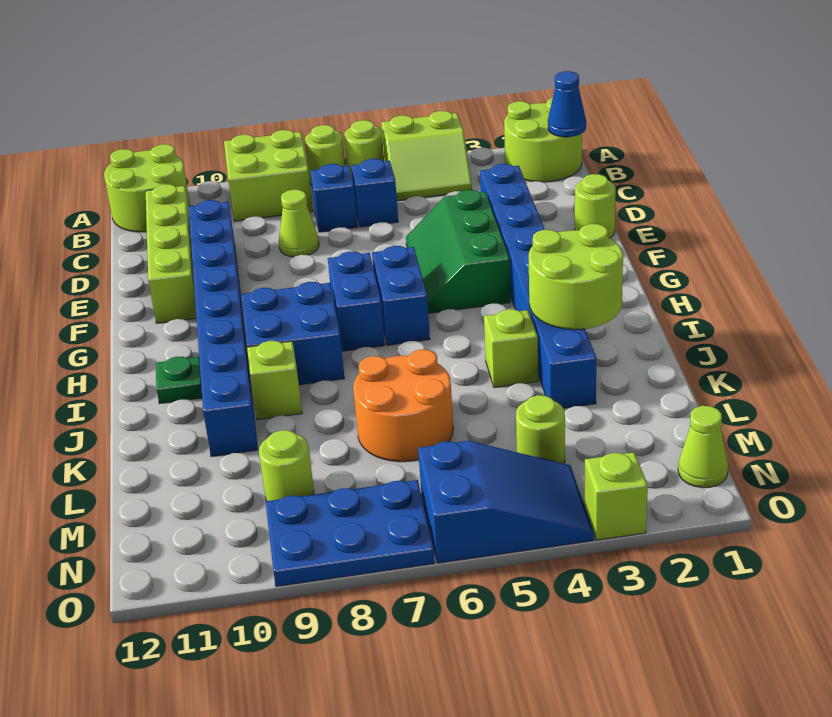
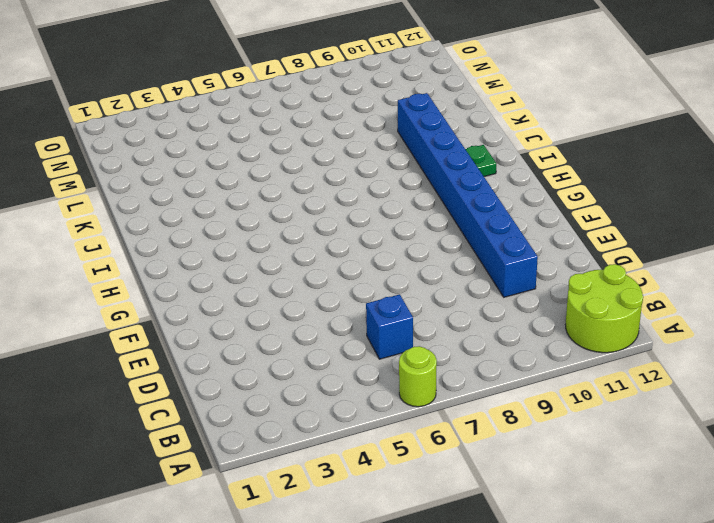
none -> lime round brick A1:B2 level 1
none -> lime slope A4:B5 level 1 top A
none -> lime round brick A7 level 1

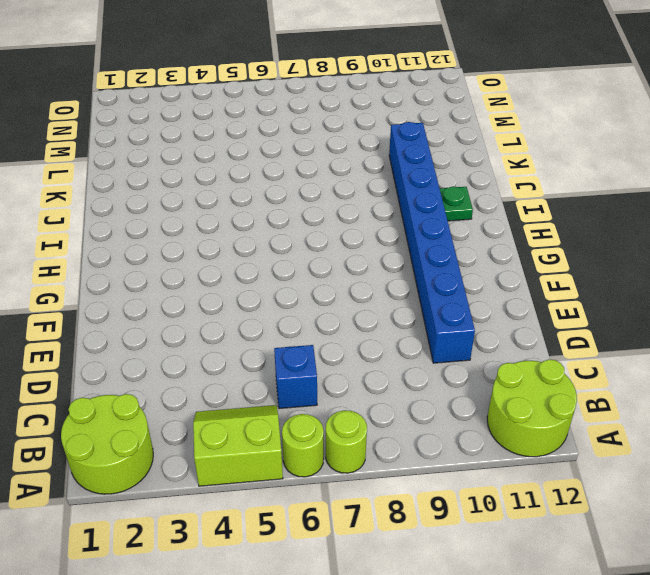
none -> lime brick A8:B9 level 1
none -> blue brick C7 level 1
none -> lime brick C11:F11 level 1

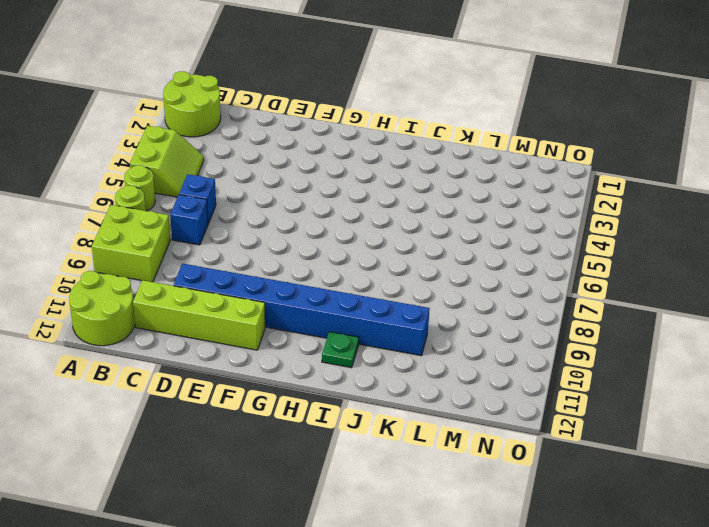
none -> blue brick D3:K3 level 1
none -> lime cone D8 level 1
none -> lime round brick E1 level 1

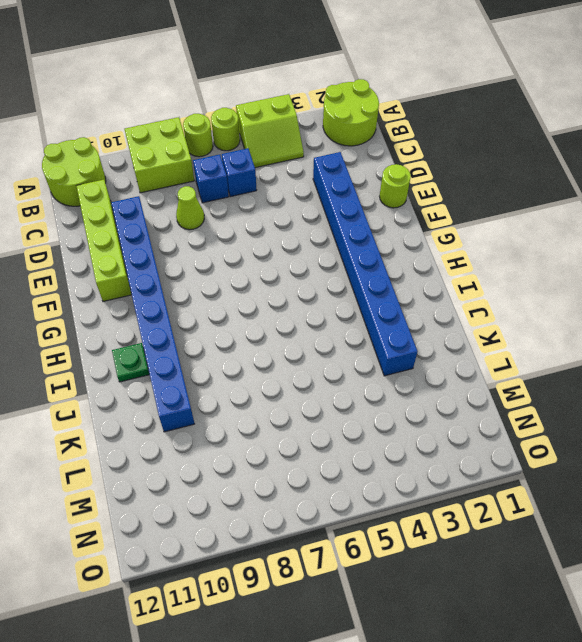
none -> green slope E4:G5 level 1 top 4
none -> blue brick G6:H6 level 1
none -> blue brick G7:H7 level 1

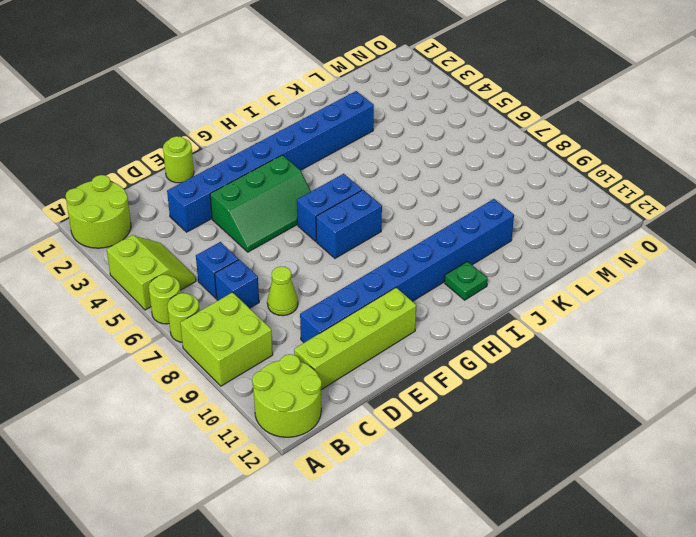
none -> blue brick H8:I9 level 1
none -> lime brick J4 level 1
none -> lime brick J9 level 1

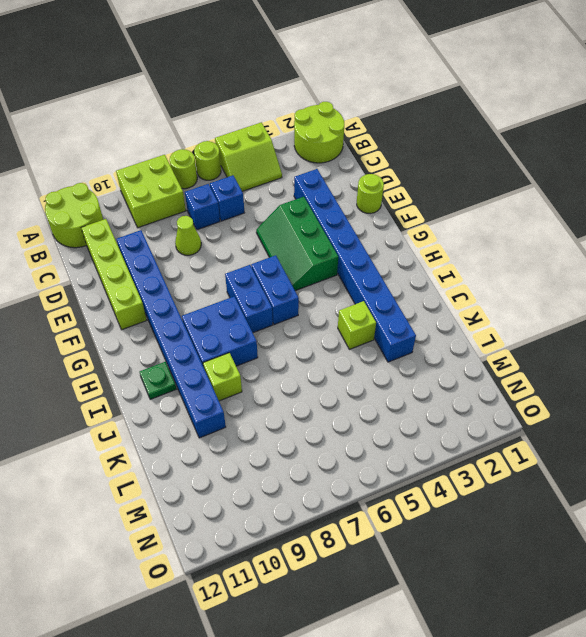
none -> orange round brick K6:L7 level 1
none -> lime round brick M4 level 1
none -> lime round brick M9 level 1

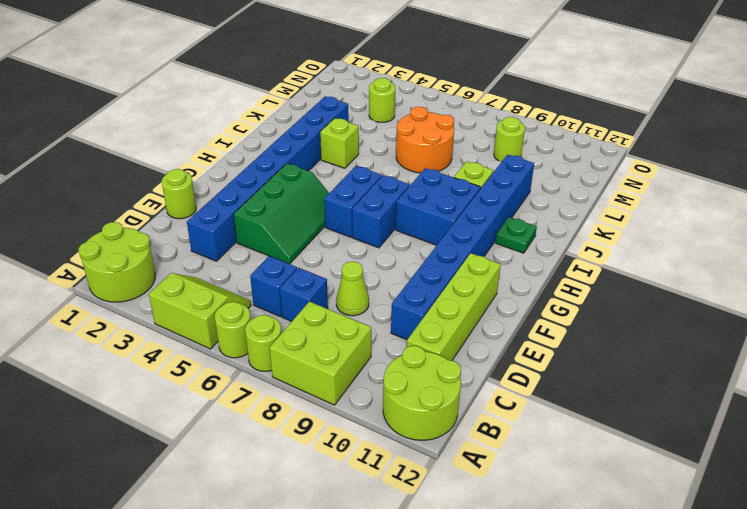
none -> lime cone N1 level 1
none -> blue slope N4:O6 level 1 top 6
none -> blue plate N7:O9 level 1

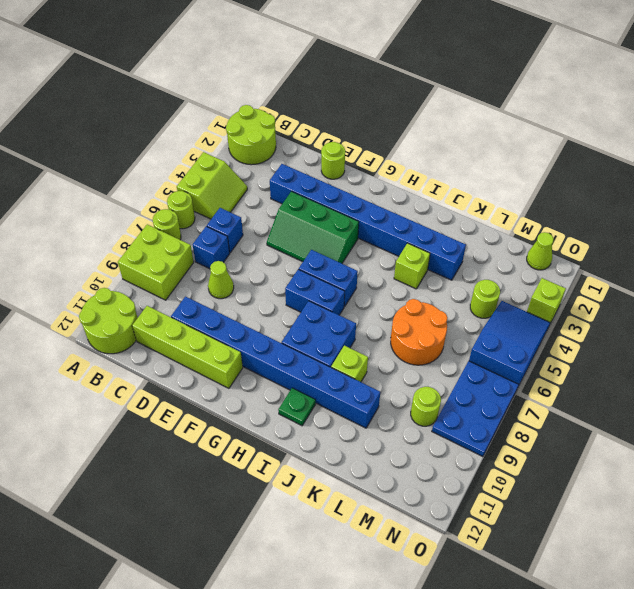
none -> blue cone B1 level 2
none -> lime round brick I2:J3 level 2

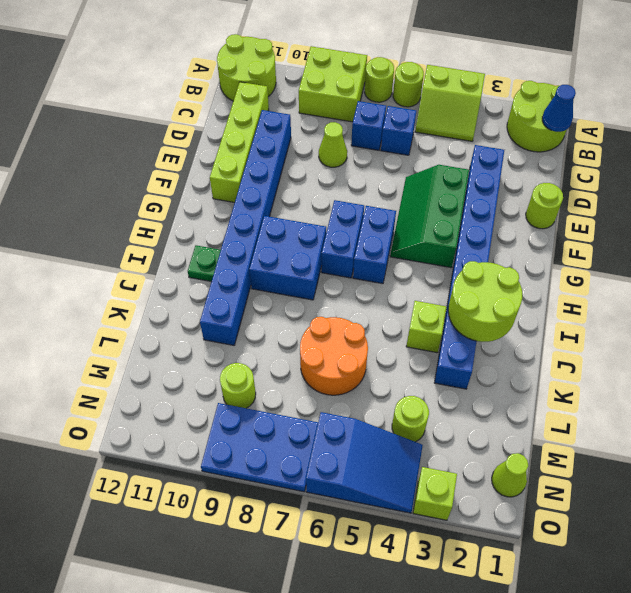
none -> lime brick J9 level 1

